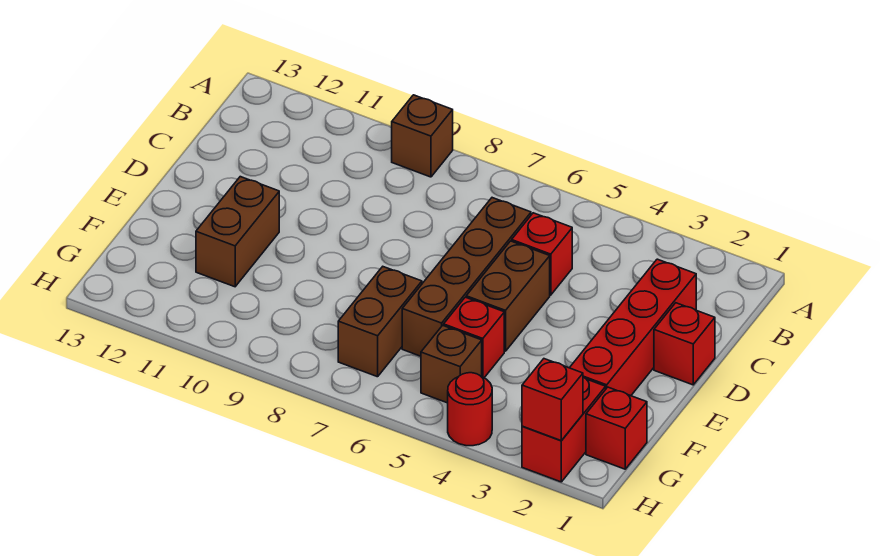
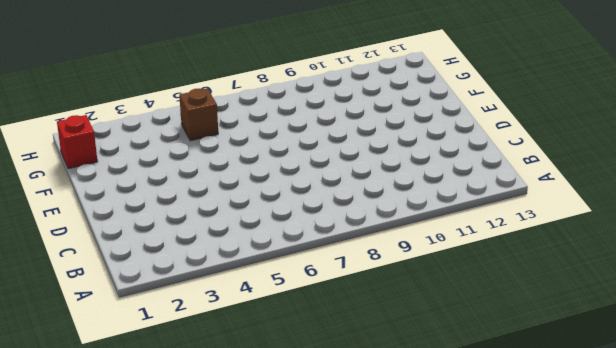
none -> brown brick A9 level 1
none -> red brick C2:F2 level 1
none -> red brick C5 level 1

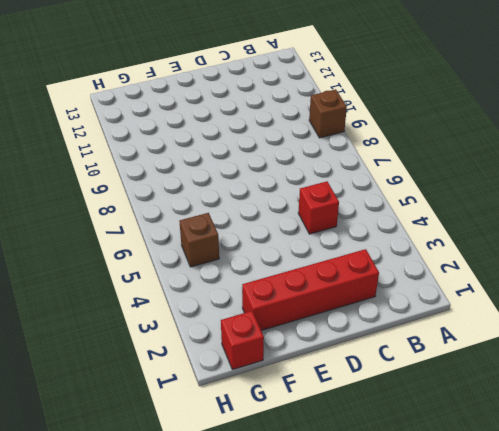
none -> brown brick C6:F6 level 1
none -> red brick D1 level 1
none -> brown brick D5:E5 level 1

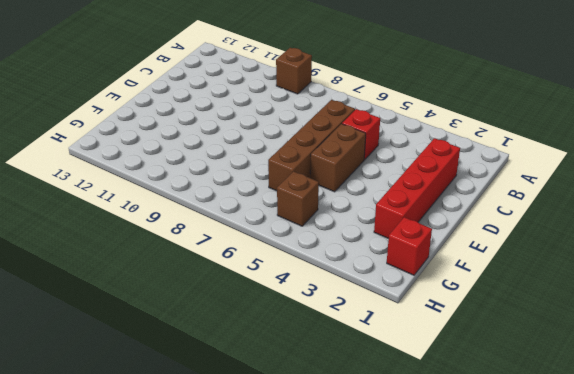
none -> red brick D1 level 1
none -> brown brick E11:F11 level 1
none -> red brick F5 level 1

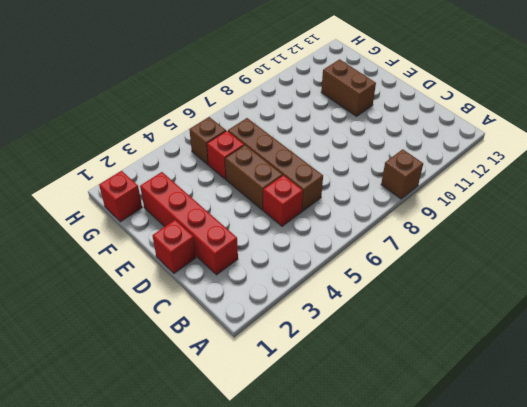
none -> brown brick F7:G7 level 1
none -> red brick G2:H2 level 1
none -> red round brick H4 level 1

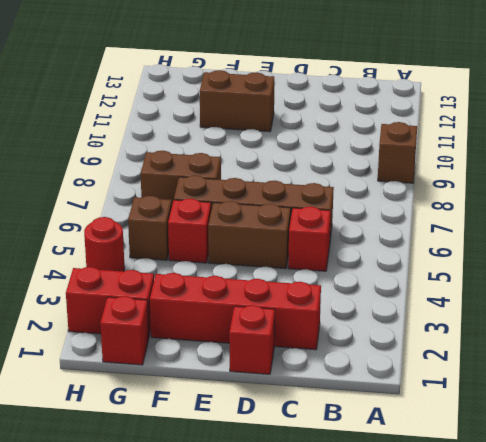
none -> red brick H2 level 2

